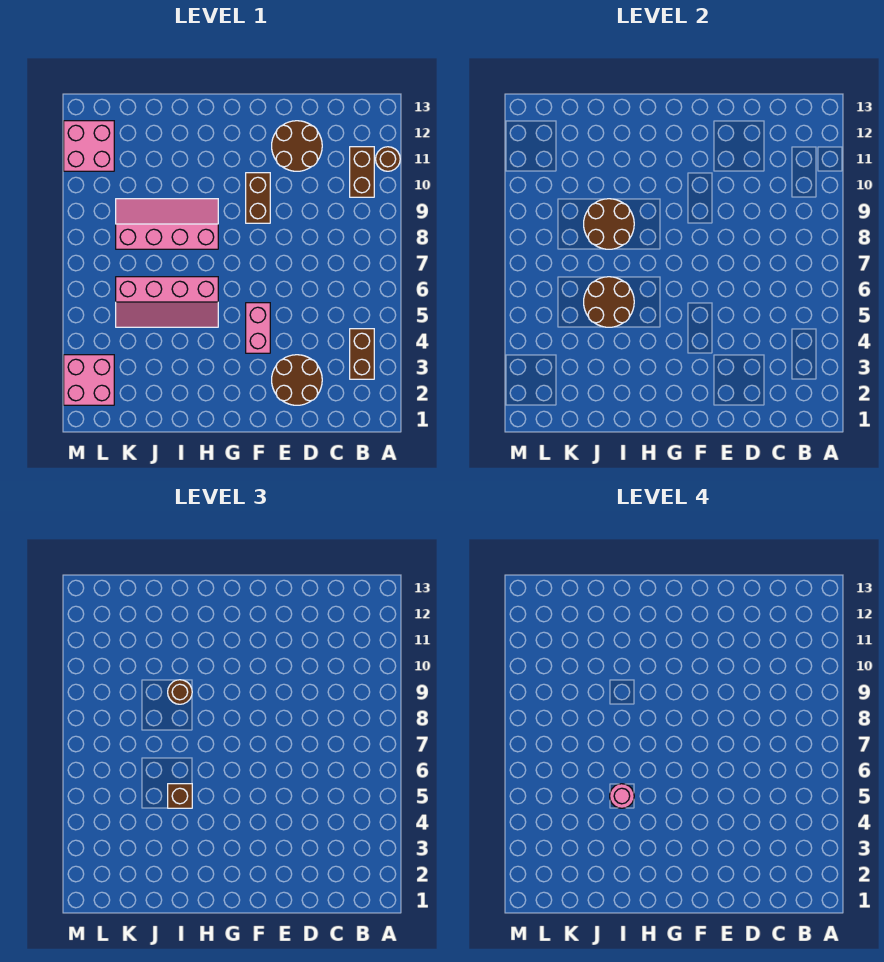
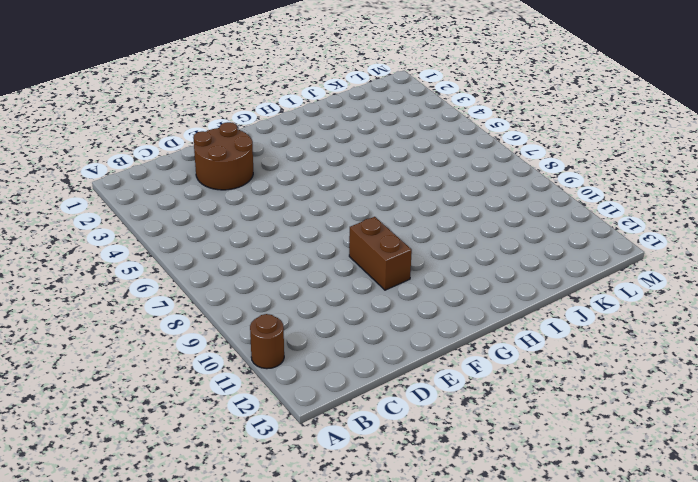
none -> brown brick B3:B4 level 1
none -> brown brick B10:B11 level 1
none -> brown round brick D11:E12 level 1

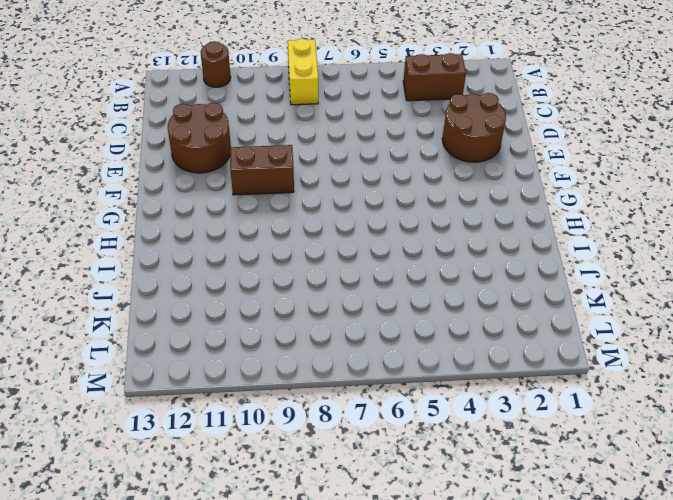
yellow brick A8:B8 level 1 -> none
none -> brown brick B10:B11 level 1
none -> pink brick F4:F5 level 1
none -> pink slope H5:K6 level 1 top 6

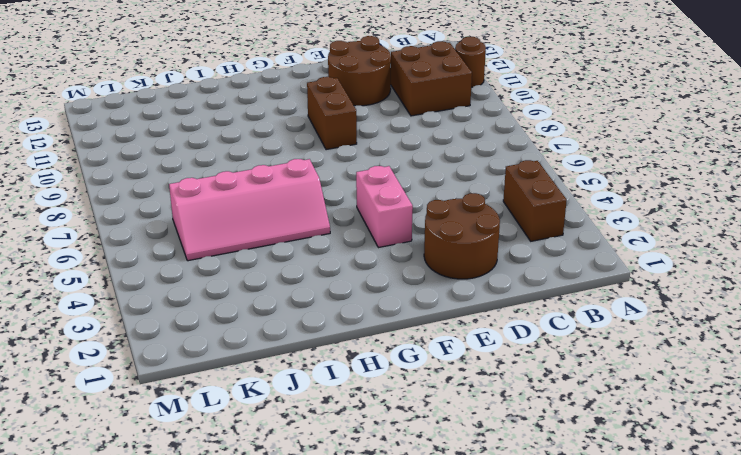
brown brick B10:C11 level 1 -> brown brick B10:B11 level 1
none -> pink slope H8:K9 level 1 top 8
none -> pink brick L2:M3 level 1
none -> pink brick L11:M12 level 1

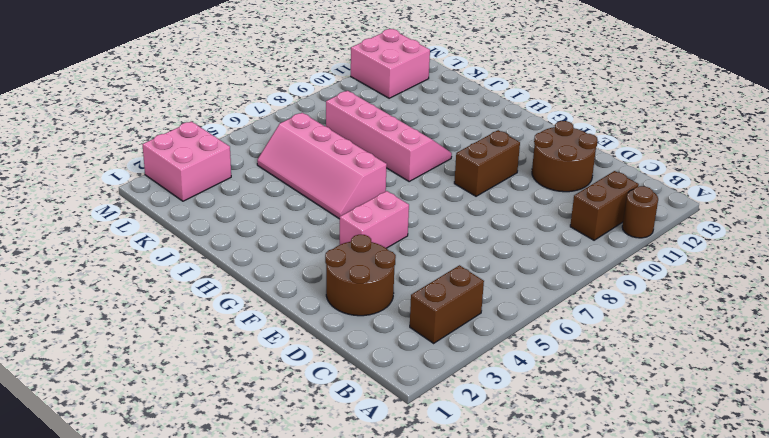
none -> brown round brick I5:J6 level 2
none -> brown round brick I8:J9 level 2
none -> brown brick I5 level 3

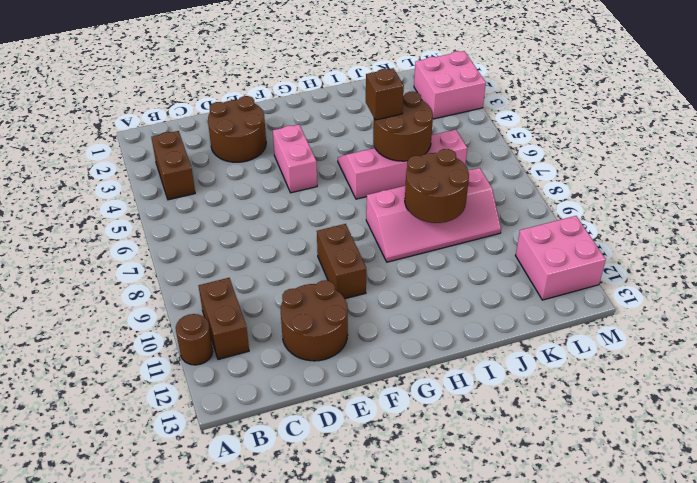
none -> brown round brick I9 level 3
none -> pink round brick I5 level 4

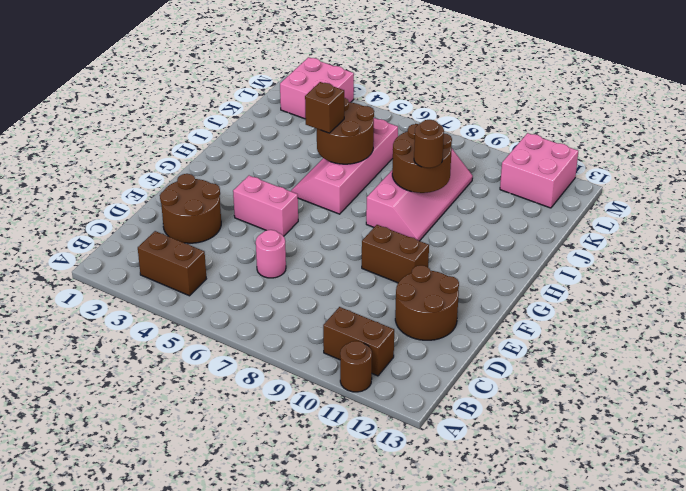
pink round brick D6 level 1 -> pink round brick I5 level 4

